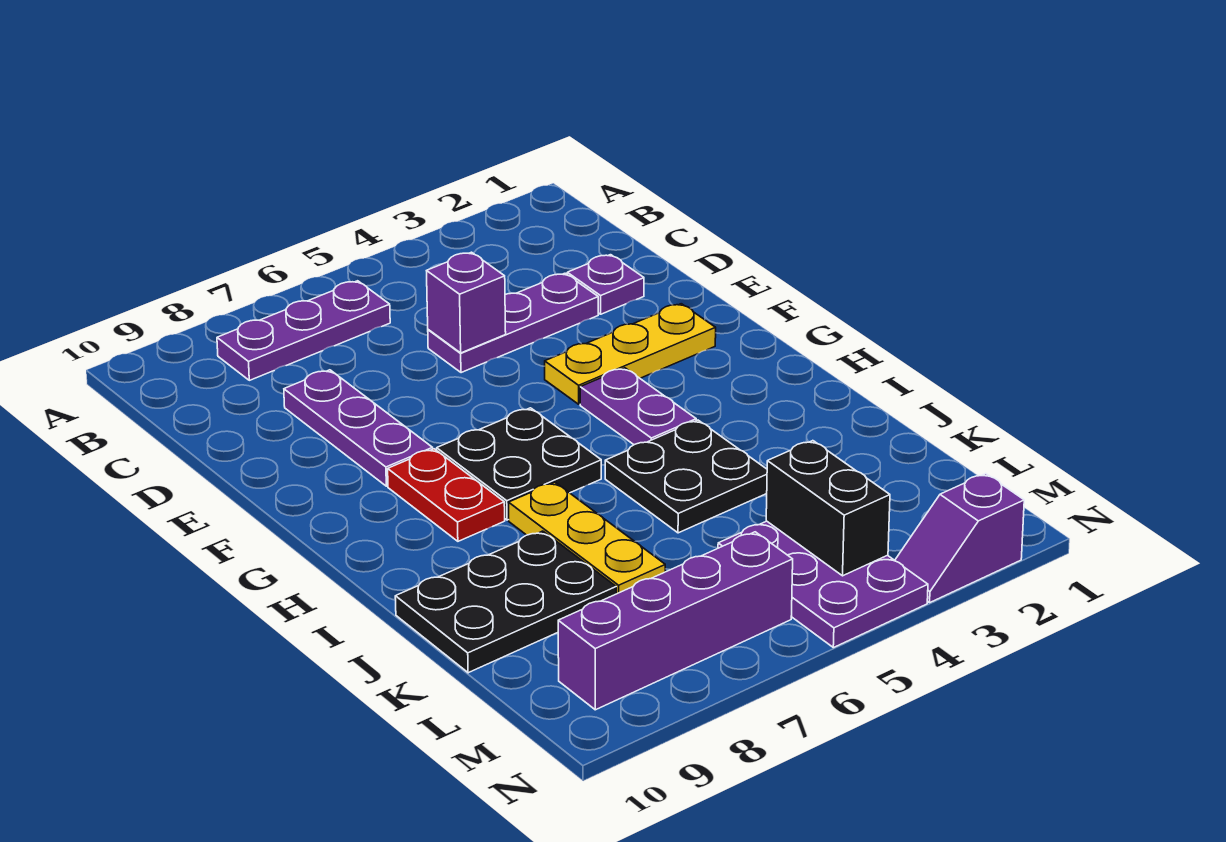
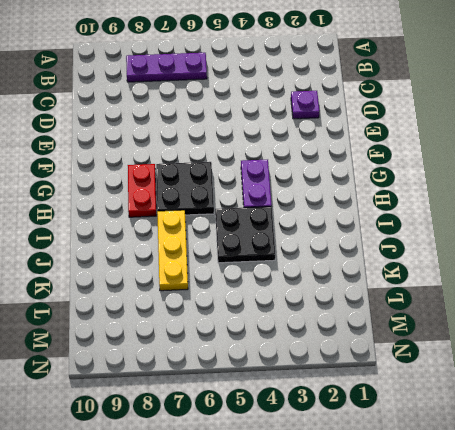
none -> purple plate D3:D5 level 1
none -> purple plate D8:F8 level 1
none -> yellow plate F2:F4 level 1

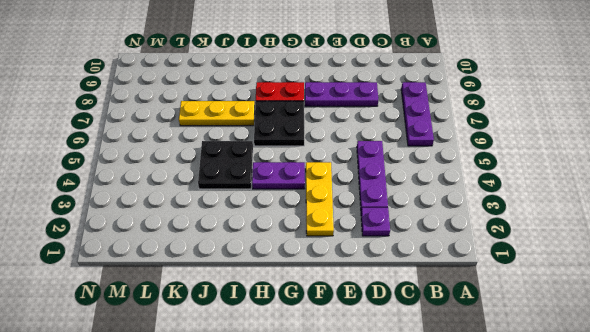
none -> black plate J8:K10 level 1
none -> purple plate L4:N5 level 1
none -> purple brick M6:M9 level 1

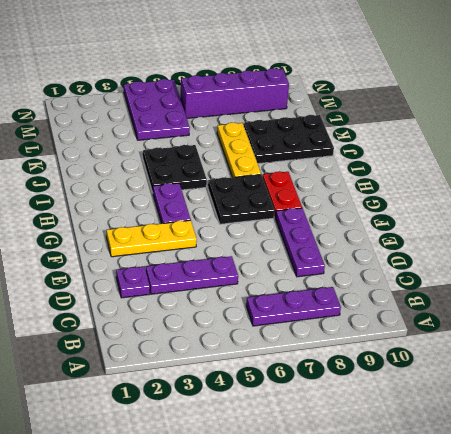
none -> purple slope N2:N3 level 1 top 2
none -> purple brick D5 level 2
none -> black brick L4:M4 level 2

